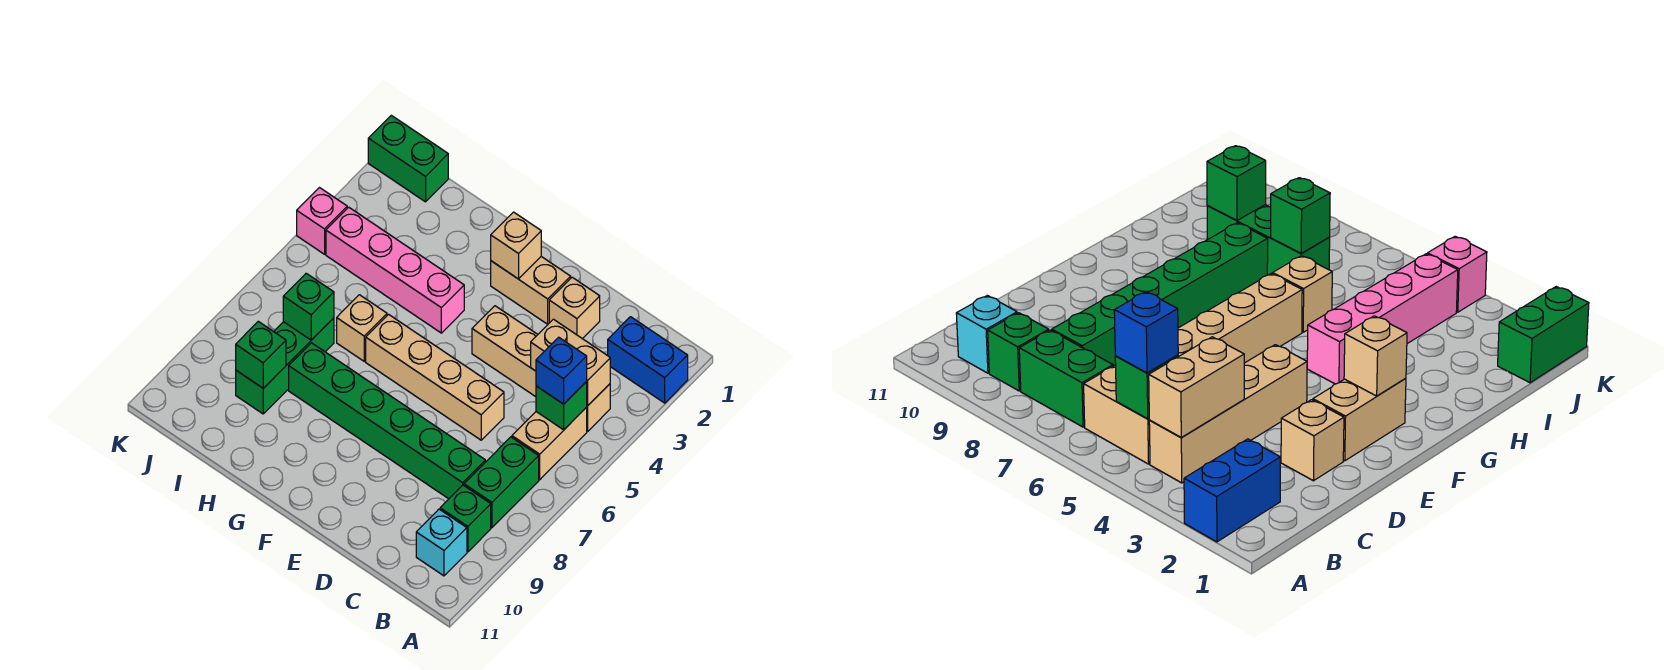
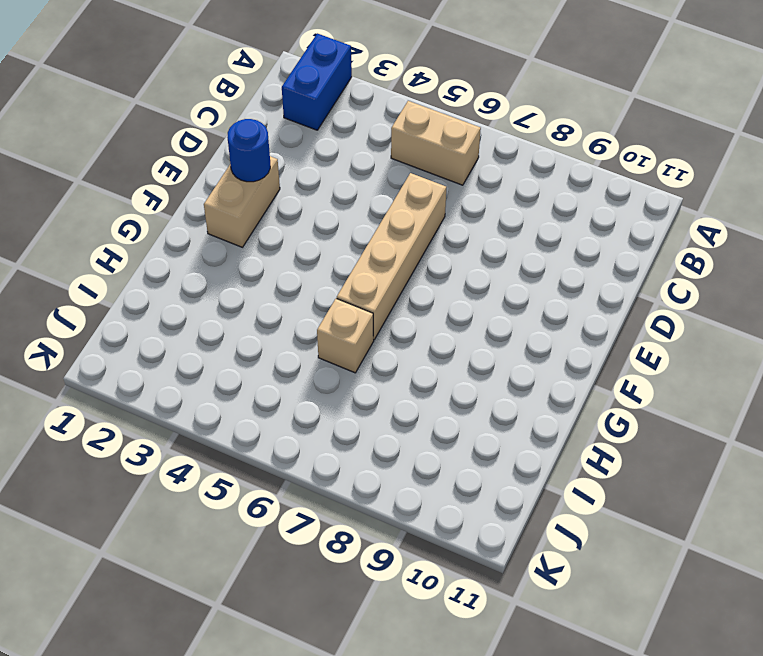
blue round brick E2 level 2 -> none
none -> tan brick B4:E4 level 1
none -> green brick B7:B8 level 1
none -> green brick B9 level 1

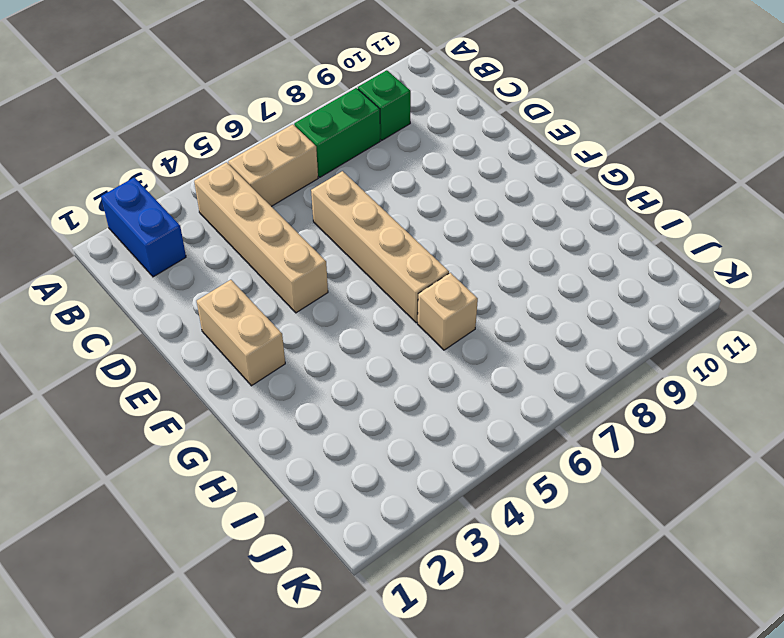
none -> cyan brick B10 level 1
none -> green brick C8:H8 level 1
none -> tan brick D2 level 1

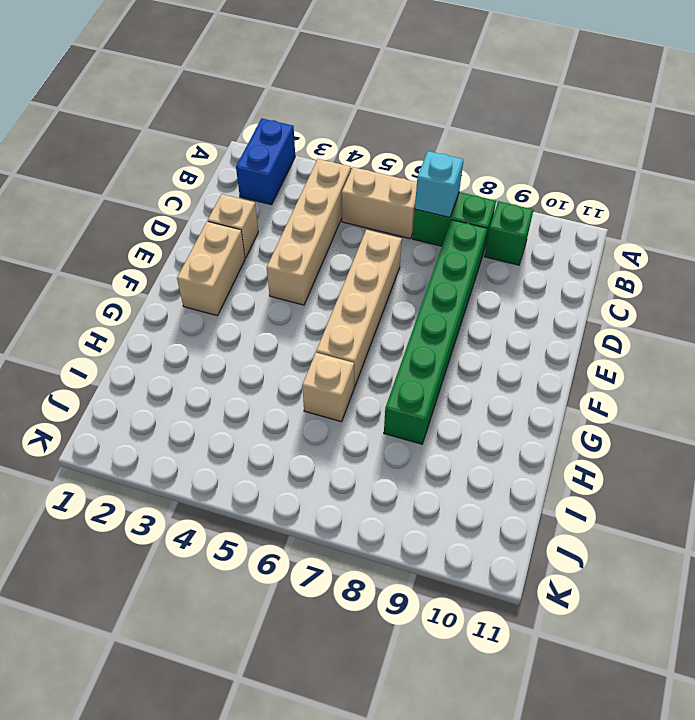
cyan brick B7 level 2 -> cyan brick B10 level 1
none -> pink brick G4:J4 level 1
none -> green brick I7:I9 level 1
none -> green brick J1:K1 level 1

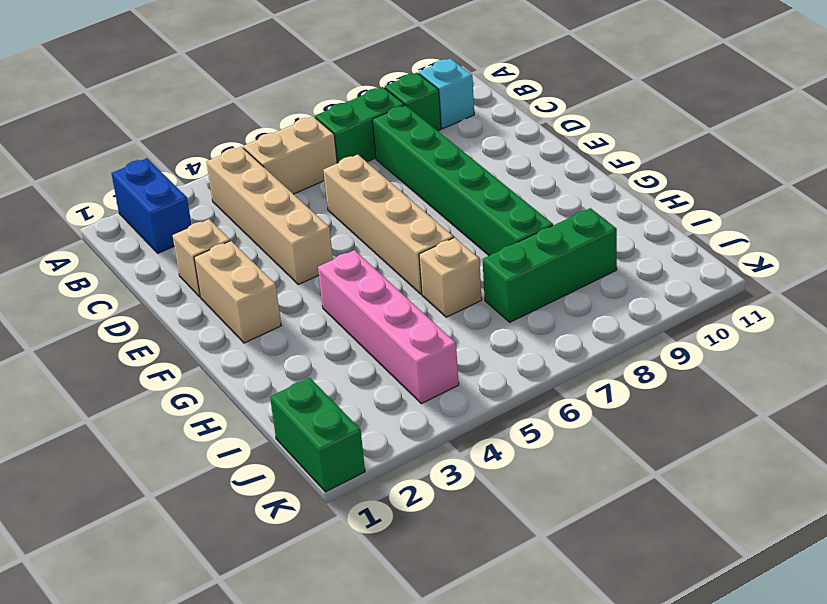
none -> pink brick K4 level 1
none -> tan brick B4:C4 level 2
none -> green brick B5 level 2

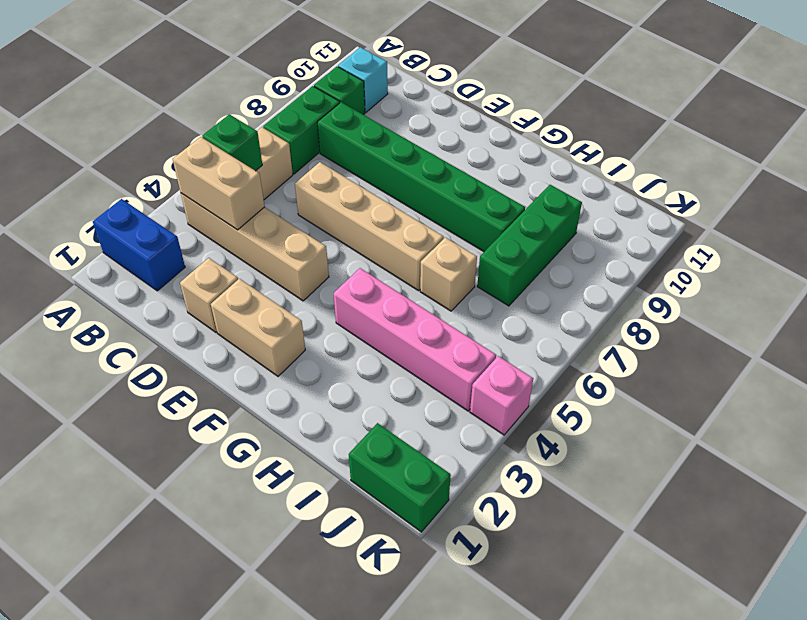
none -> tan brick F2 level 2
none -> green brick I7 level 2
none -> green brick I9 level 2

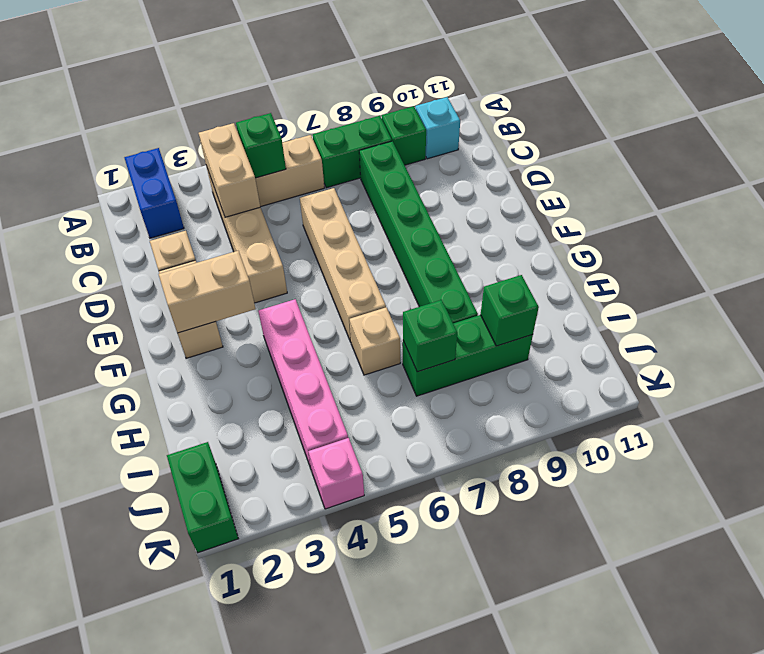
tan brick F2:F3 level 2 -> tan brick F2 level 2
none -> blue brick B5 level 3

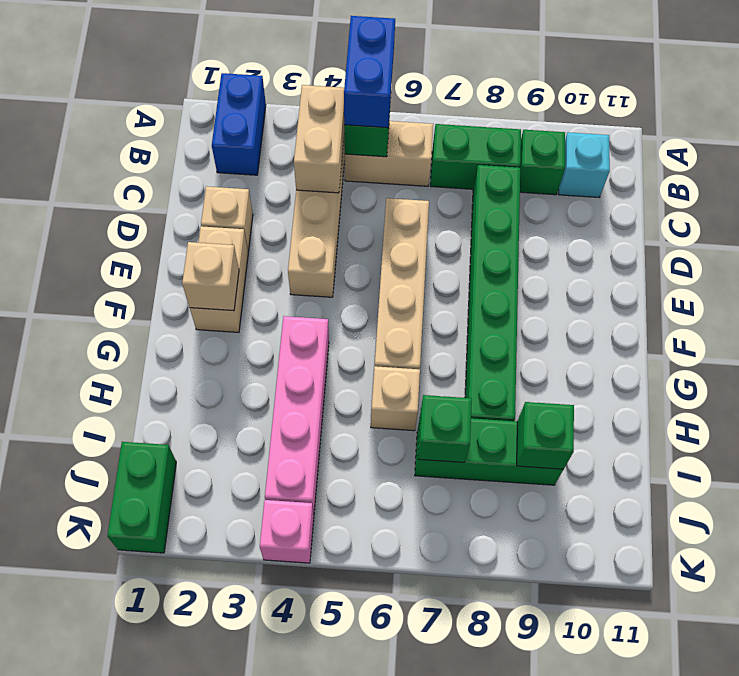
blue brick A5:B5 level 3 -> blue brick B5 level 3

